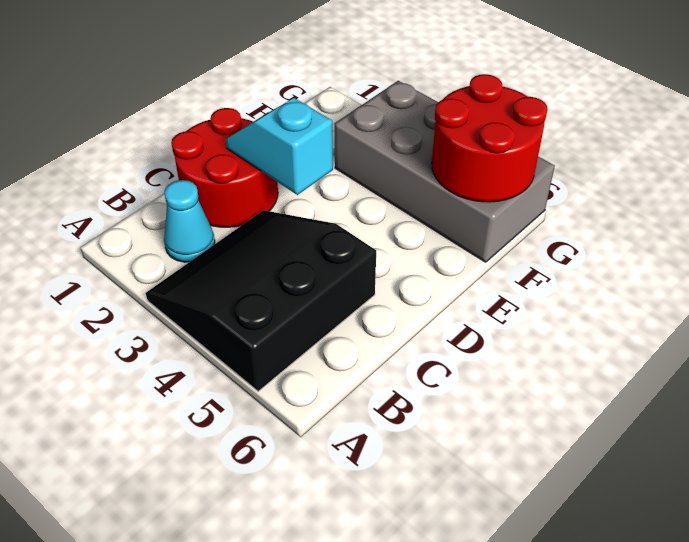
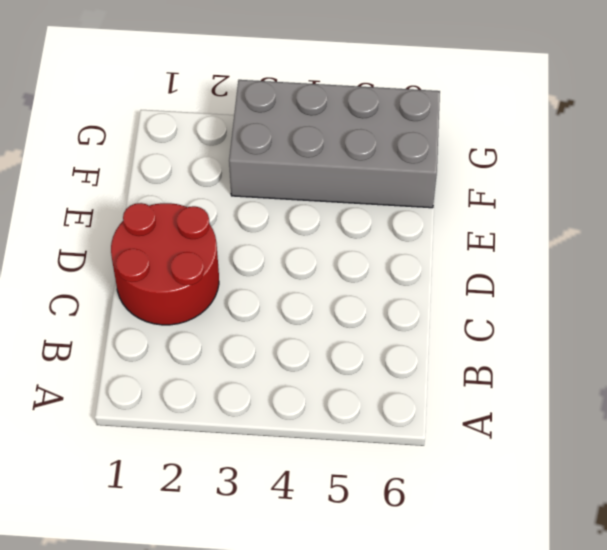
none -> black slope A3:C5 level 1 top 5
none -> cyan cone B2 level 1

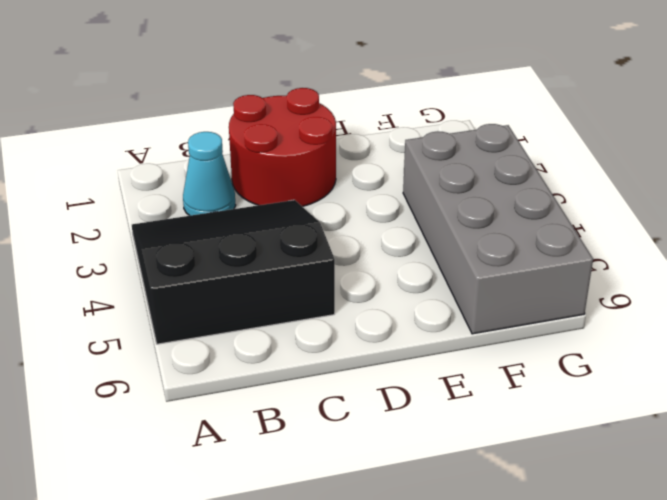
none -> cyan slope D2:D3 level 2 top 3
none -> red round brick F5:G6 level 2

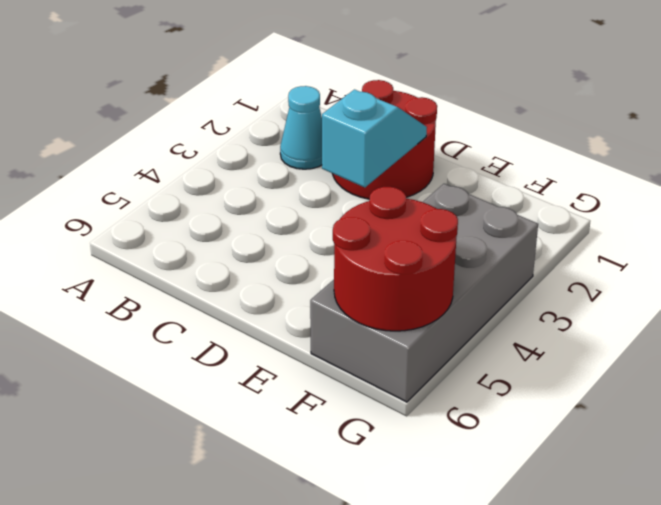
none -> black slope A3:C5 level 1 top 5

